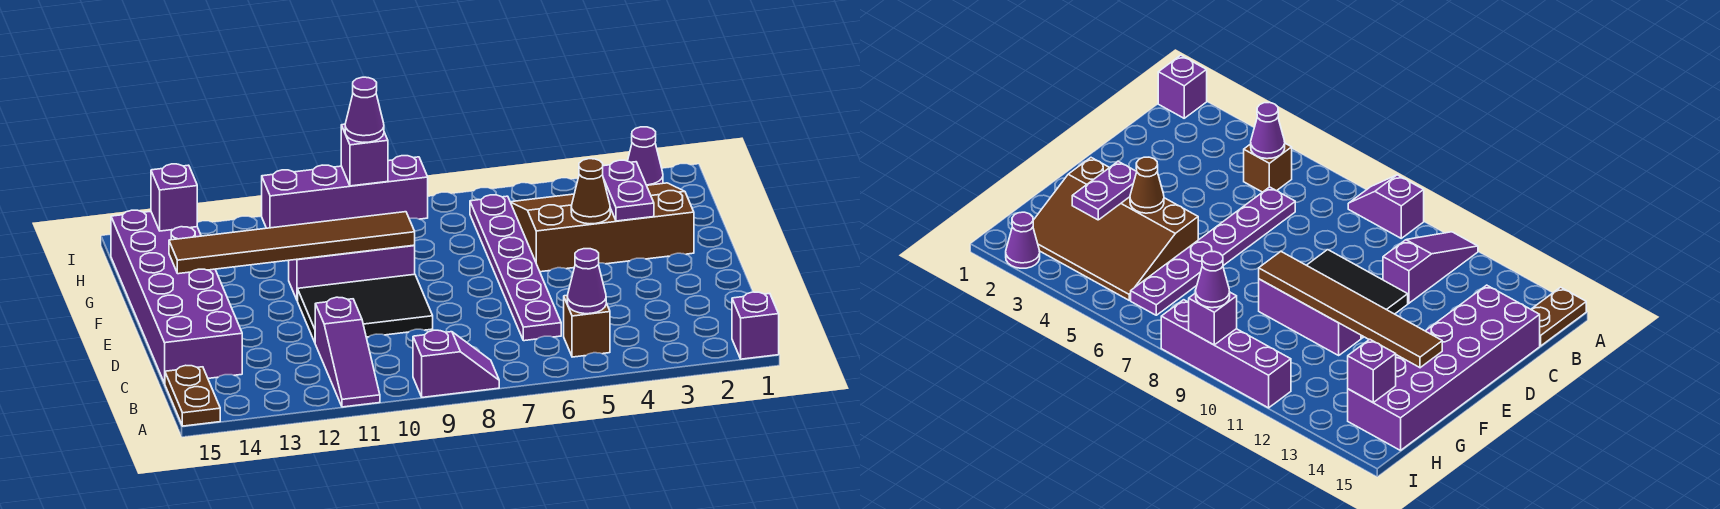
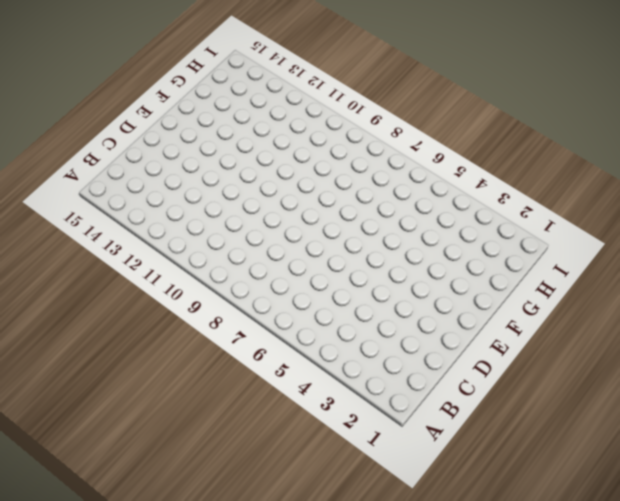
none -> purple brick A1 level 1
none -> purple slope A8:A9 level 1 top 9
none -> purple slope A11:C11 level 1 top C

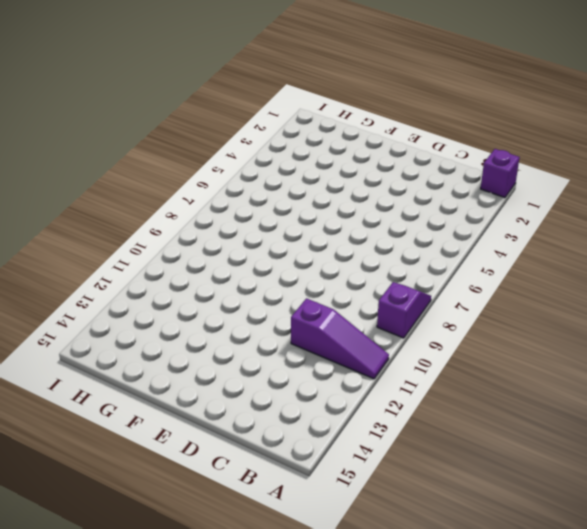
none -> brown plate A15:B15 level 1
none -> brown brick B5 level 1
none -> purple plate C6:H6 level 1

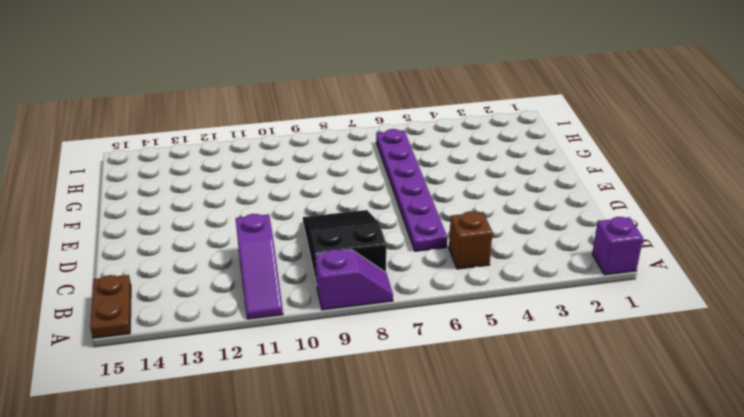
black slope B8:D9 level 1 top B -> black tile D9:E11 level 1
none -> purple brick C14:H15 level 1
none -> brown slope F2:H5 level 1 top F
none -> purple brick F9:F11 level 1

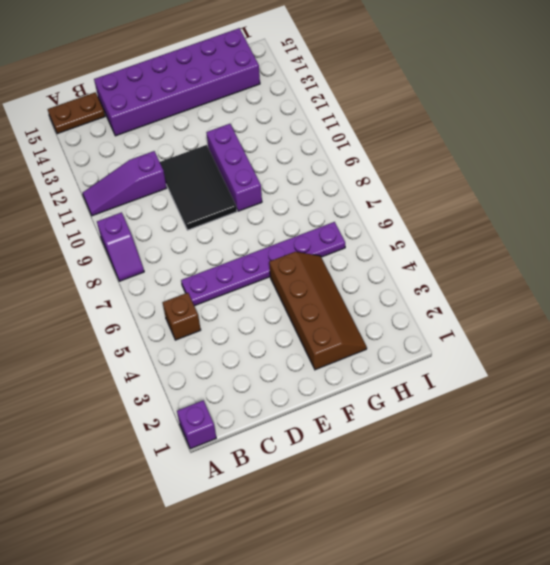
brown slope F2:G5 level 1 top F -> brown slope F2:H5 level 1 top F
none -> purple cone I2 level 1
none -> purple brick I8:I11 level 1
none -> purple cone B5 level 2

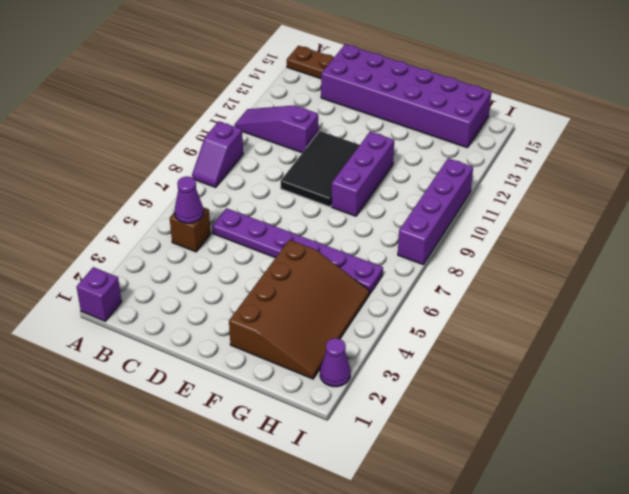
none -> purple plate F3:G3 level 2
none -> brown cone F4 level 2
none -> brown tile F9:F14 level 2

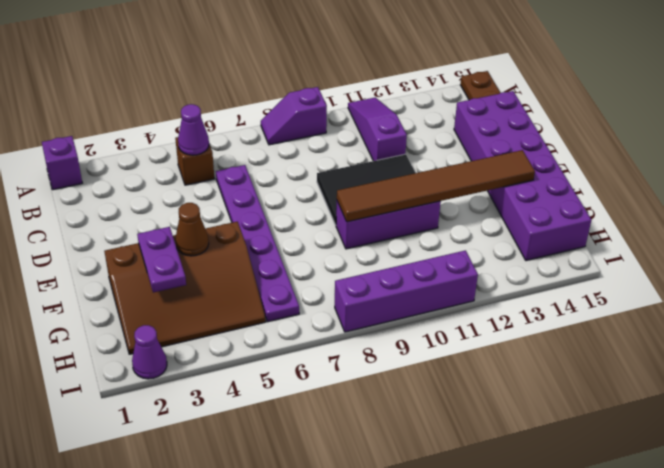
none -> purple brick H14 level 2
none -> purple brick I9 level 2
none -> purple cone I9 level 3

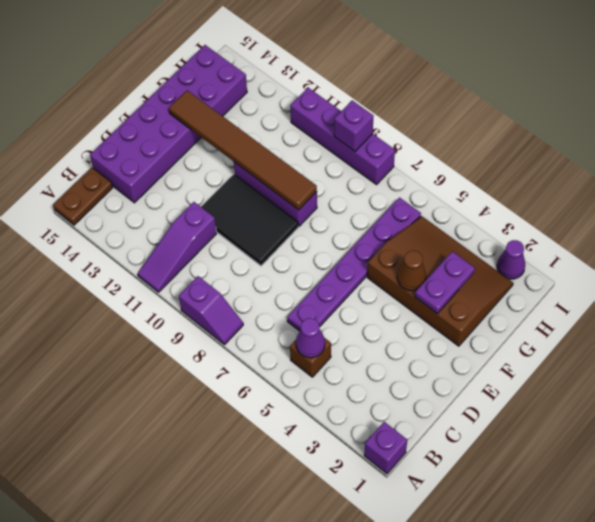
none -> purple brick H14 level 2
none -> purple cone I9 level 3

